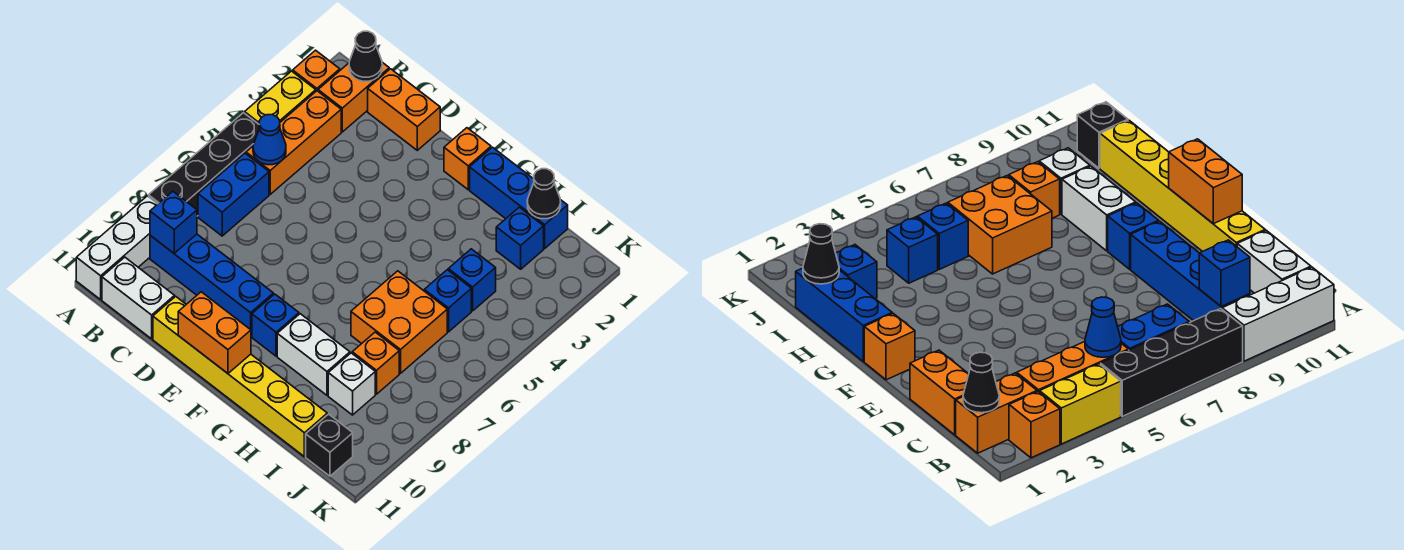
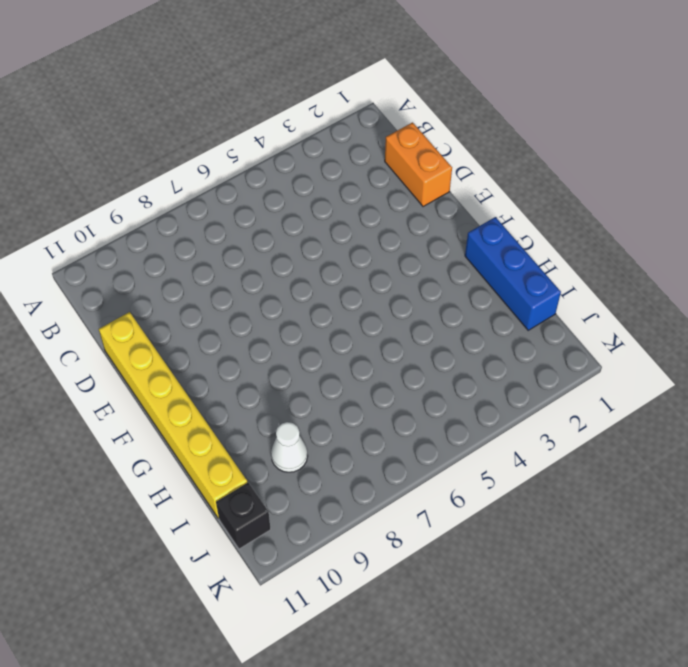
white cone I9 level 1 -> white brick I9 level 1
none -> orange brick A2 level 1
none -> yellow brick A3:A4 level 1
none -> black brick A5:A8 level 1

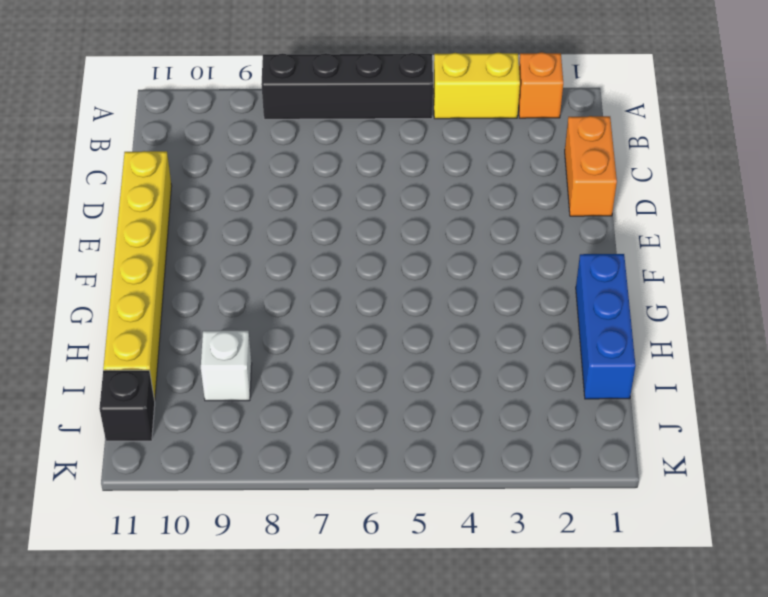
none -> white brick A9:A11 level 1
none -> orange brick B1:B2 level 1
none -> orange brick B3:B5 level 1

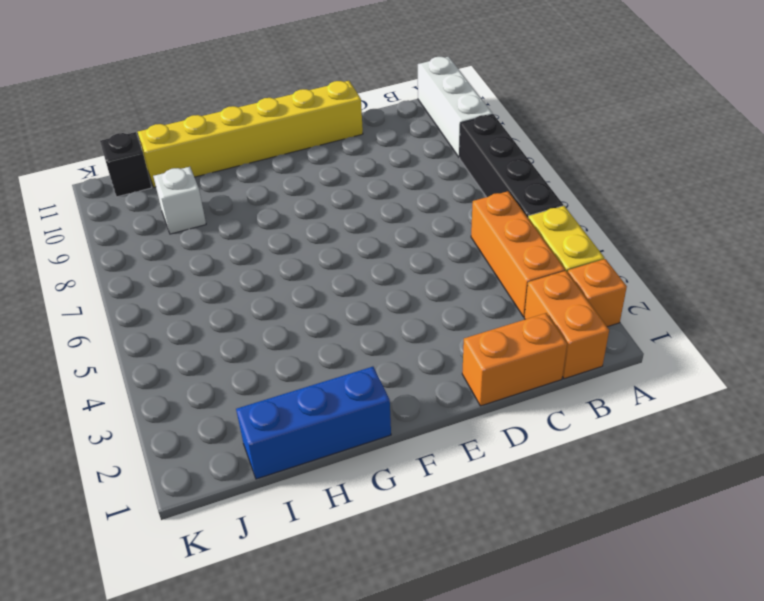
none -> blue brick B6:B7 level 1
none -> blue brick B9:E9 level 1
none -> white brick B11:C11 level 1

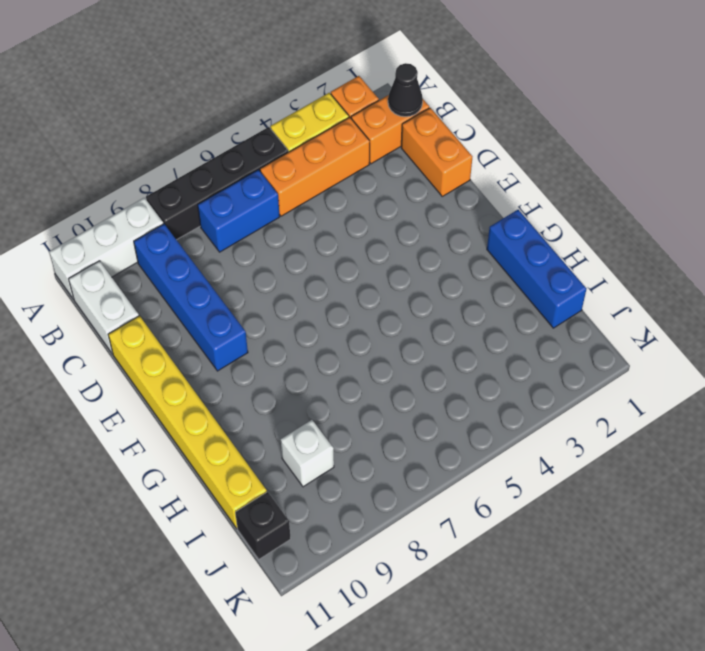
none -> orange brick F1 level 1
none -> blue brick F9 level 1
none -> white brick G9:H9 level 1

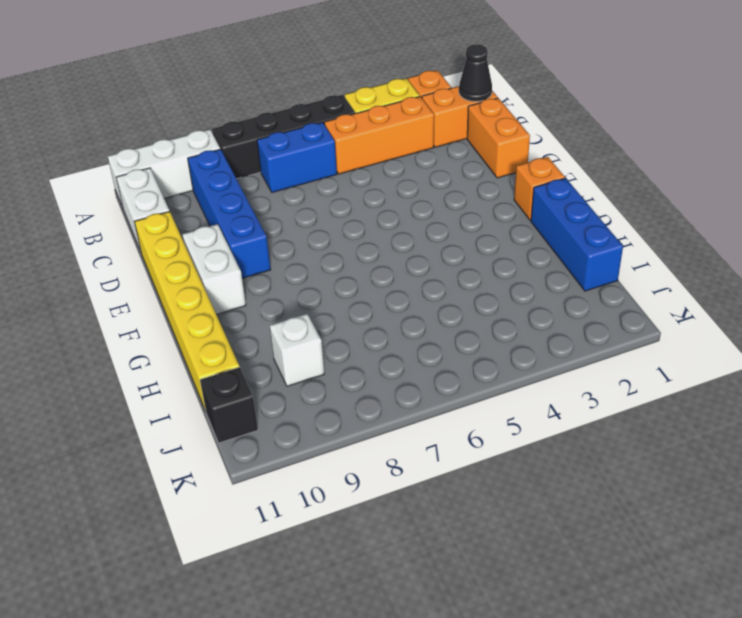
white brick E10:F10 level 1 -> white brick G9:H9 level 1
none -> blue brick F9 level 1
none -> orange brick H6:I7 level 1
none -> blue brick I2 level 1

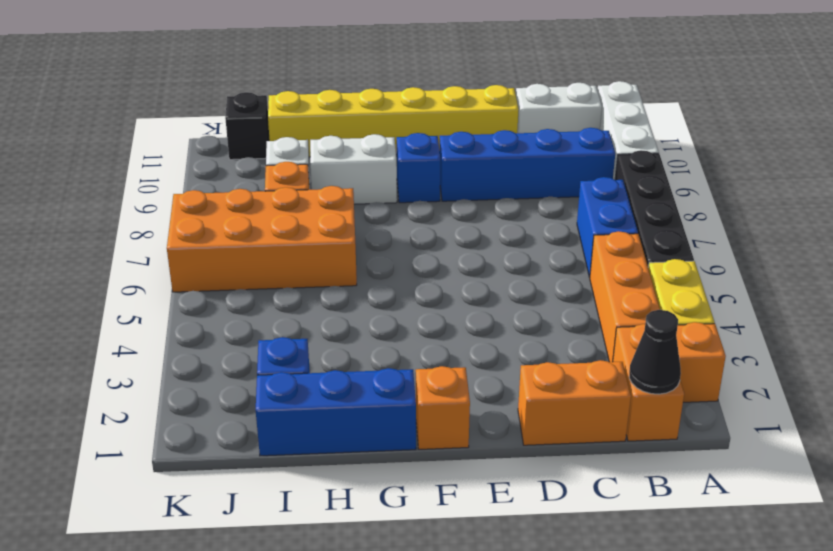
orange brick H6:K7 level 1 -> orange brick H6:I7 level 1
none -> blue brick I4 level 1
none -> blue brick I5 level 1
none -> blue cone B5 level 2

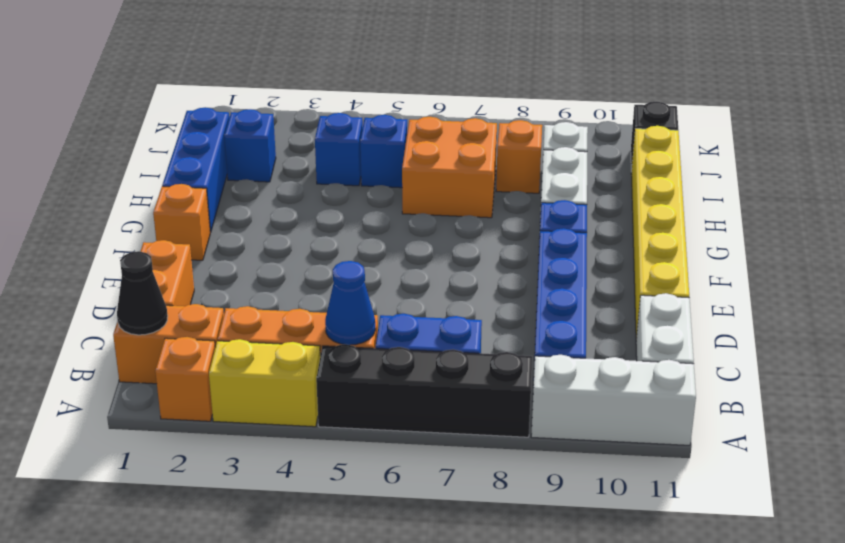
none -> blue brick B9 level 2
none -> orange brick E11:F11 level 2
none -> black cone I1 level 2

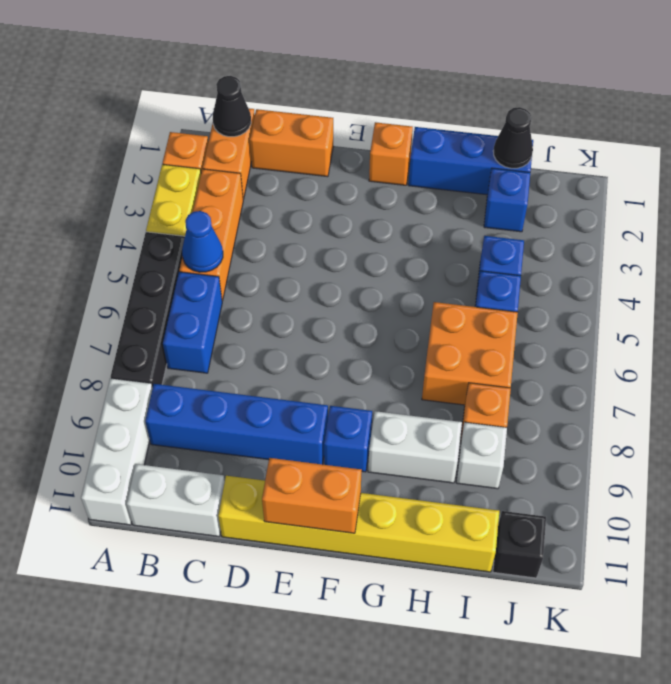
none -> blue brick B9 level 2

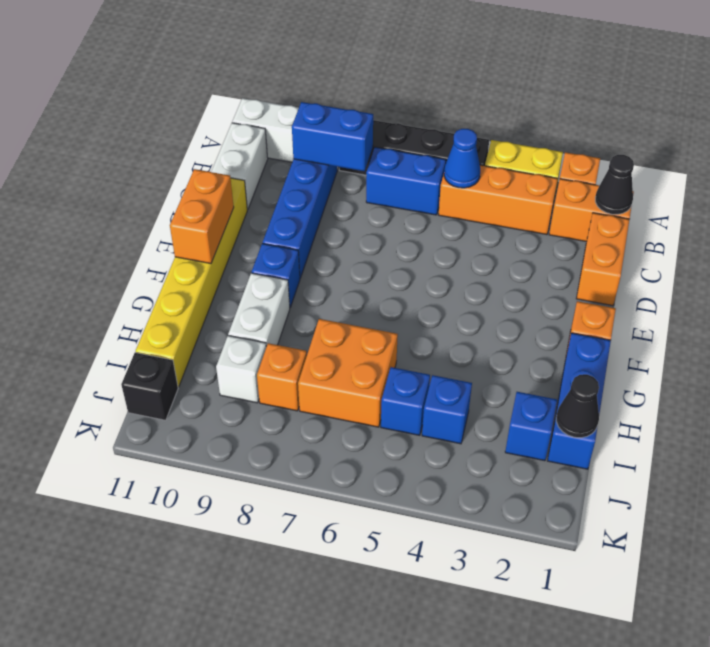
blue brick B8:B9 level 2 -> blue brick B9 level 2

